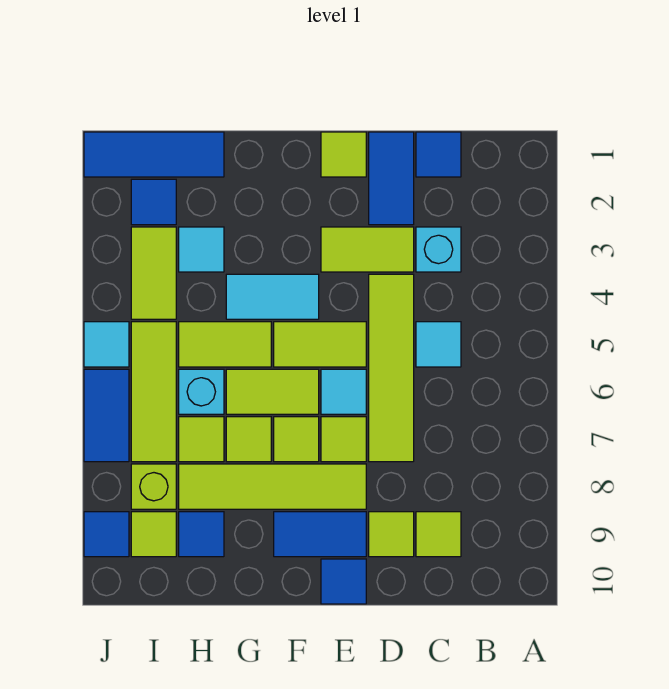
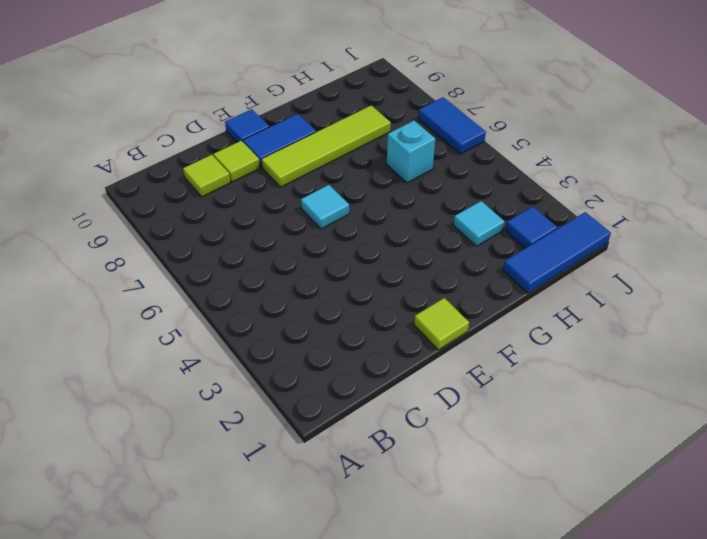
none -> blue tile C1 level 1
none -> cyan brick C3 level 1
none -> cyan tile C5 level 1
none -> blue tile D1:D2 level 1

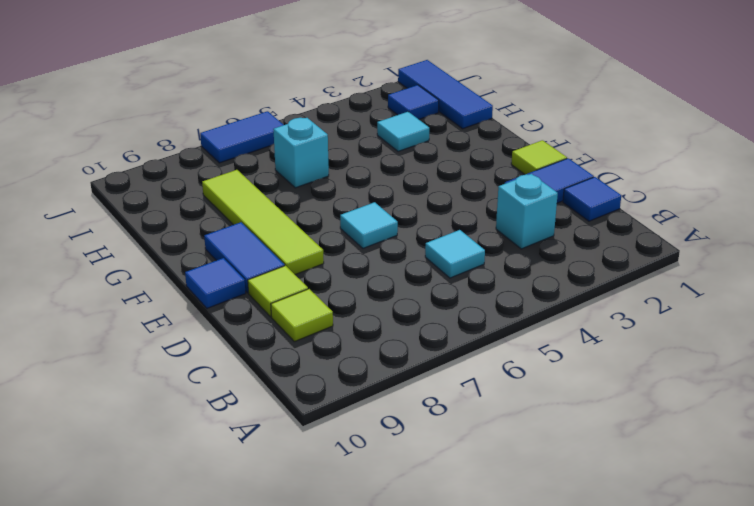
none -> lime tile D3:E3 level 1
none -> lime tile D4:D7 level 1
none -> lime tile E5:F5 level 1
none -> lime tile E7 level 1

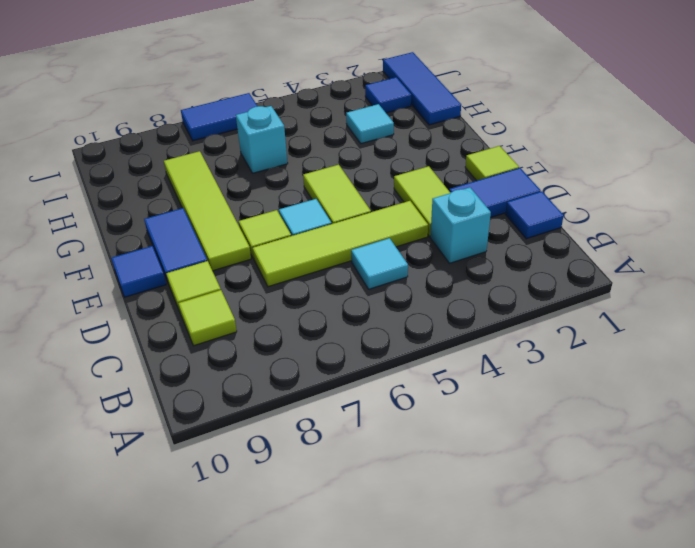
none -> cyan tile F4:G4 level 1
none -> lime tile F6:G6 level 1
none -> lime tile F7 level 1
none -> lime tile G5:H5 level 1

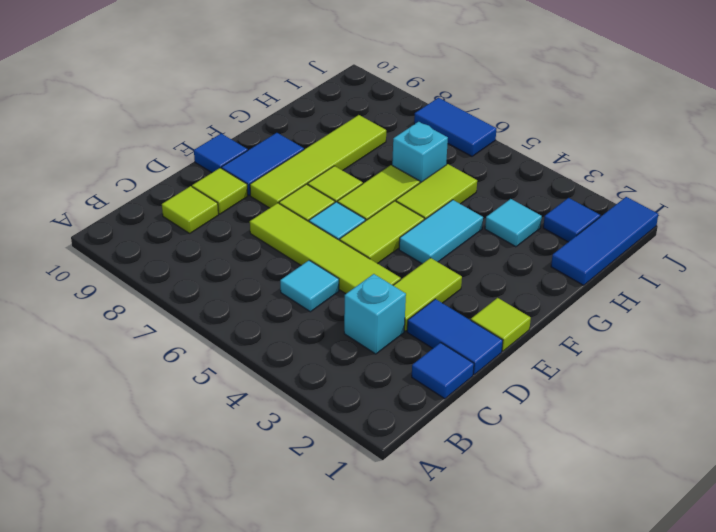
none -> lime tile G7 level 1
none -> lime tile H7 level 1
none -> blue tile H9 level 1
none -> lime tile I3:I4 level 1

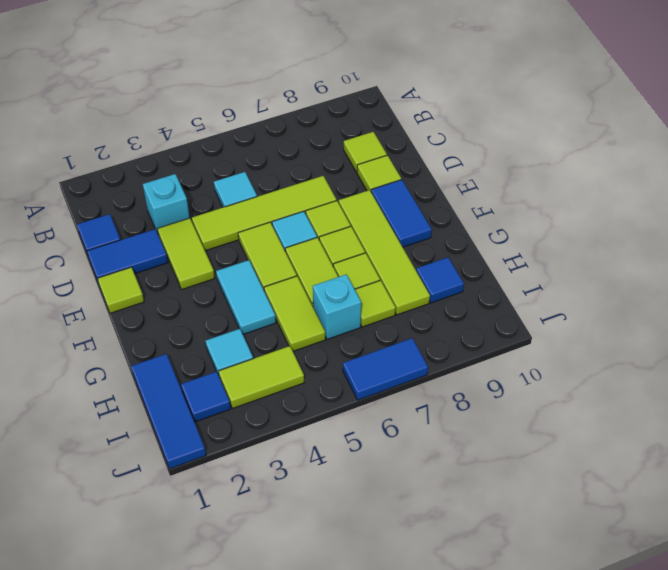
none -> blue tile E10 level 1
none -> lime tile I5:I7 level 1
none -> lime brick I8 level 1
none -> lime tile I9 level 1

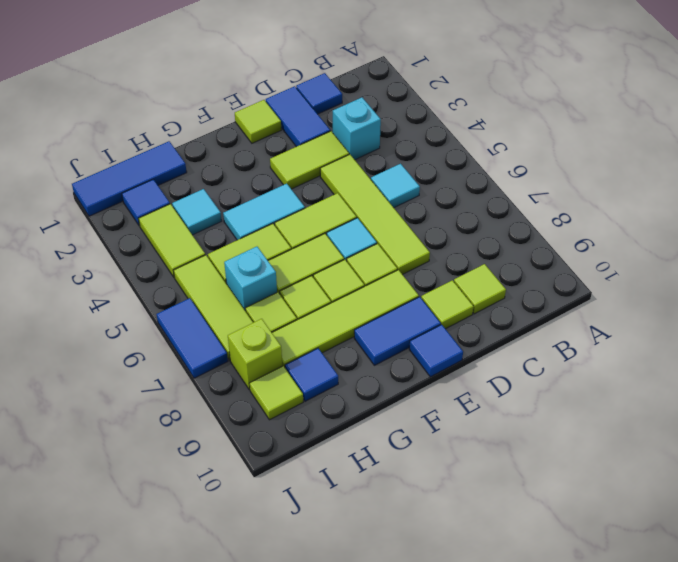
none -> cyan tile J5 level 1
none -> blue tile J9 level 1

